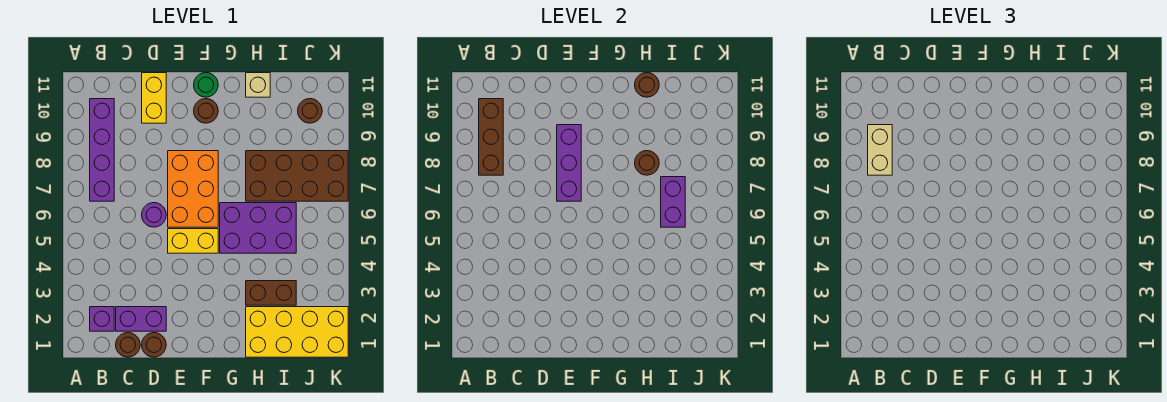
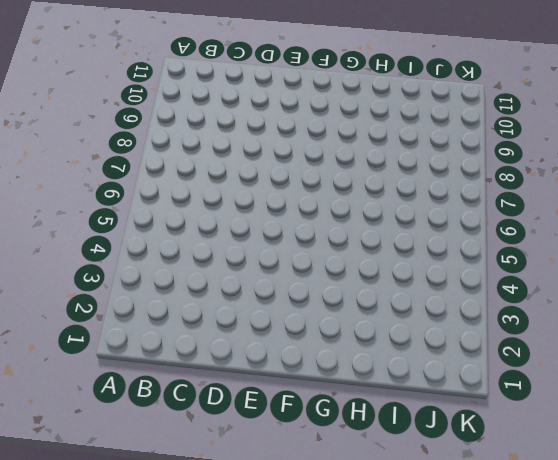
none -> purple brick B2 level 1
none -> purple brick B7:B10 level 1
none -> brown round brick C1 level 1

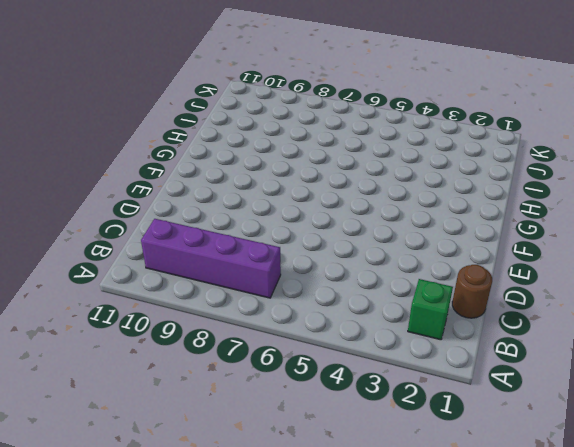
green brick B2 level 1 -> purple brick B2 level 1
none -> purple brick C2:D2 level 1
none -> brown round brick D1 level 1
none -> purple round brick D6 level 1

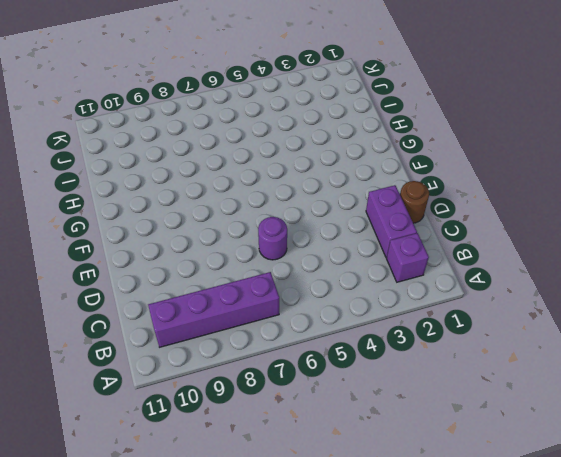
none -> brown round brick C1 level 1
none -> yellow brick D10:D11 level 1
none -> yellow brick E5:F5 level 1

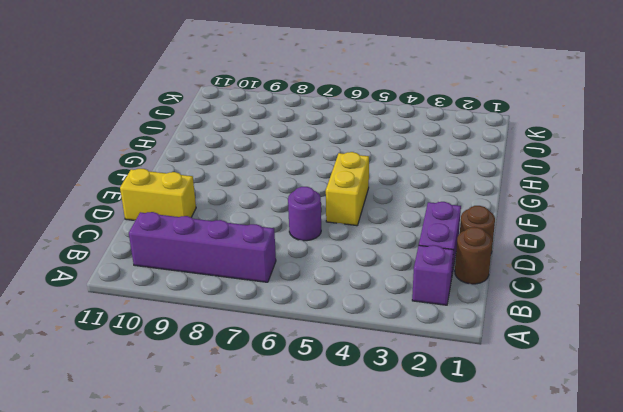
none -> orange brick E6:F8 level 1
none -> brown round brick F10 level 1
none -> green round brick F11 level 1

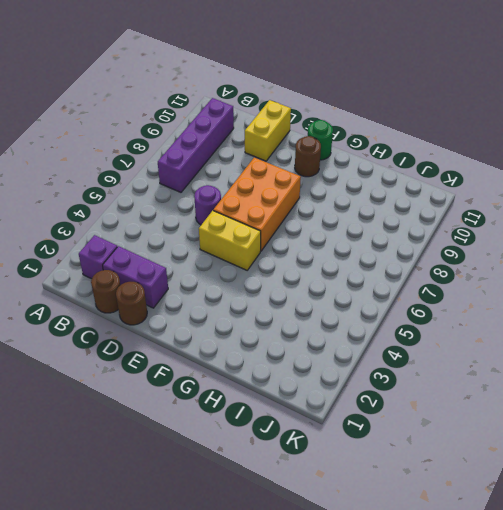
none -> purple brick G5:I6 level 1
none -> yellow brick H1:K2 level 1
none -> brown brick H3:I3 level 1

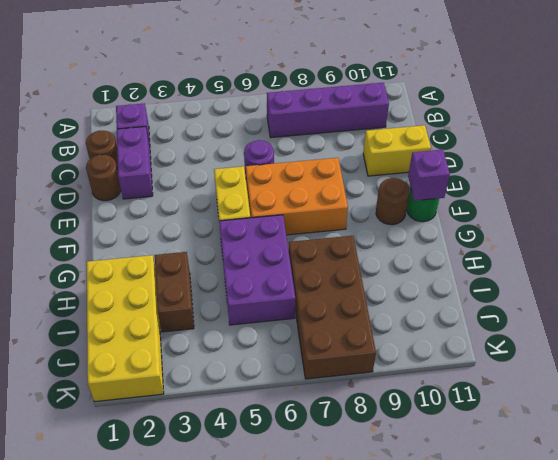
purple brick F11 level 2 -> none
none -> tan brick H11 level 1
none -> brown round brick J10 level 1
none -> brown brick B8:B10 level 2

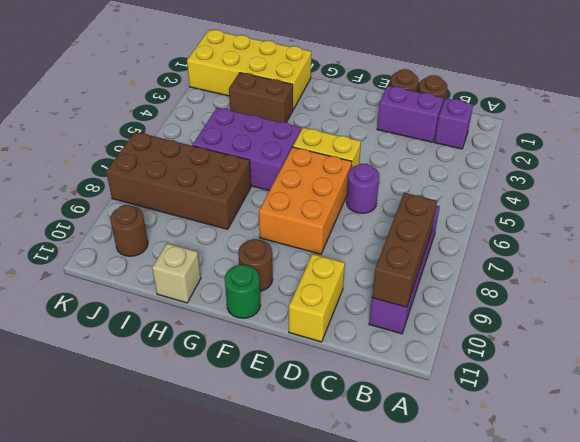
none -> purple brick E7:E9 level 2
none -> brown round brick H8 level 2
none -> brown round brick H11 level 2

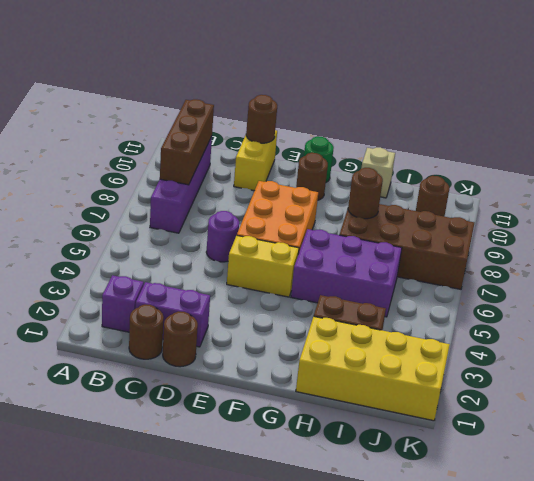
brown round brick D11 level 2 -> brown round brick H11 level 2
none -> purple brick E7:E9 level 2
none -> purple brick I6:I7 level 2
none -> tan brick B8:B9 level 3

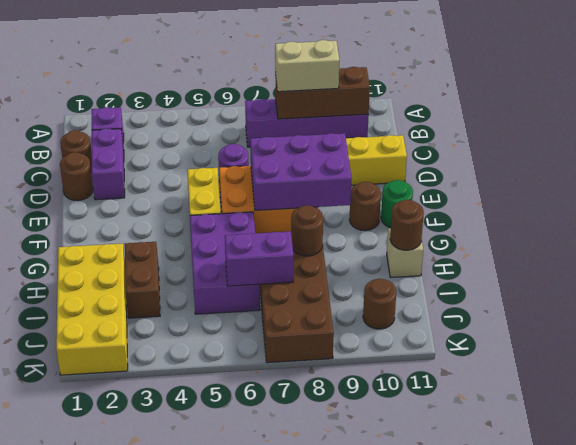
purple brick E7:F9 level 2 -> purple brick E7:E9 level 2

